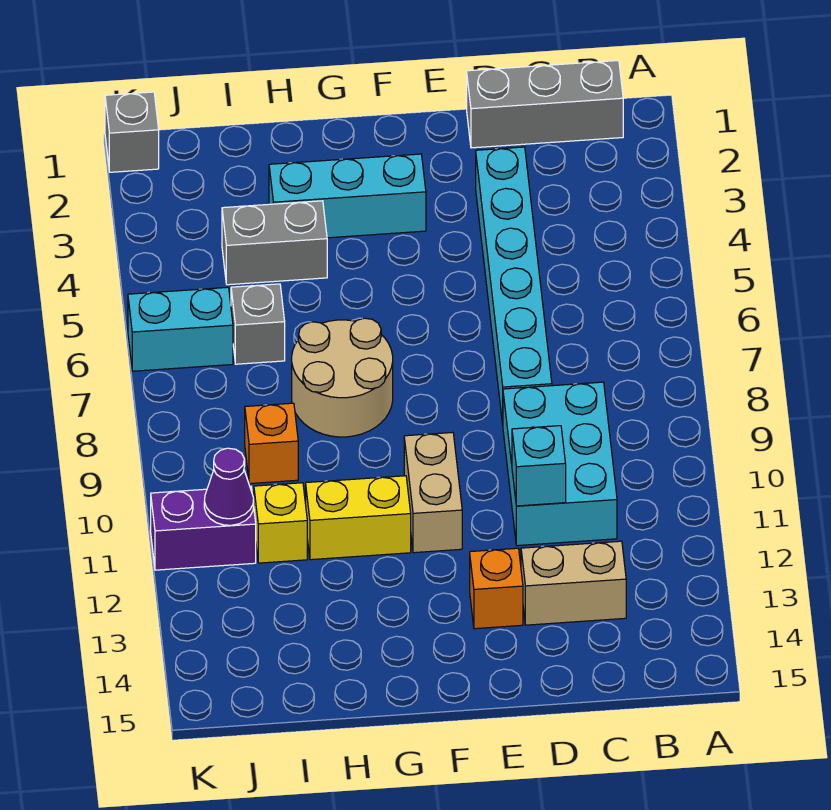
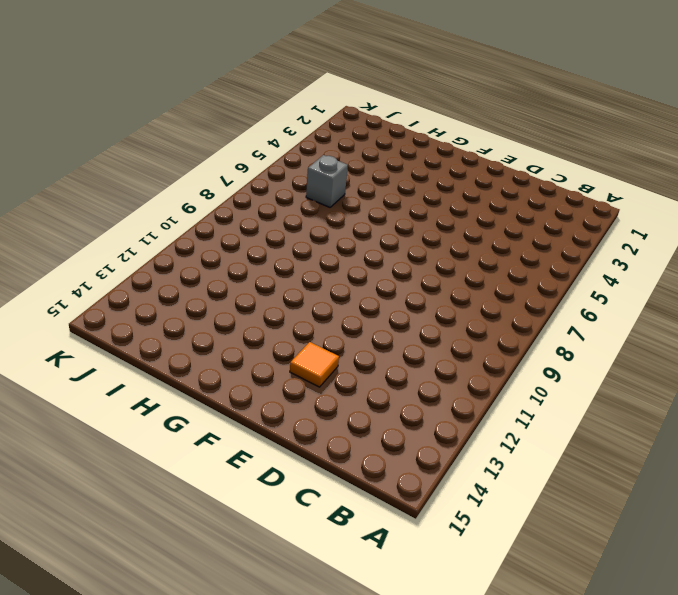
orange tile E13 level 1 -> orange brick E13 level 1
none -> grey brick B1:D1 level 1
none -> cyan brick C9:D11 level 1
none -> tan brick C13:D13 level 1

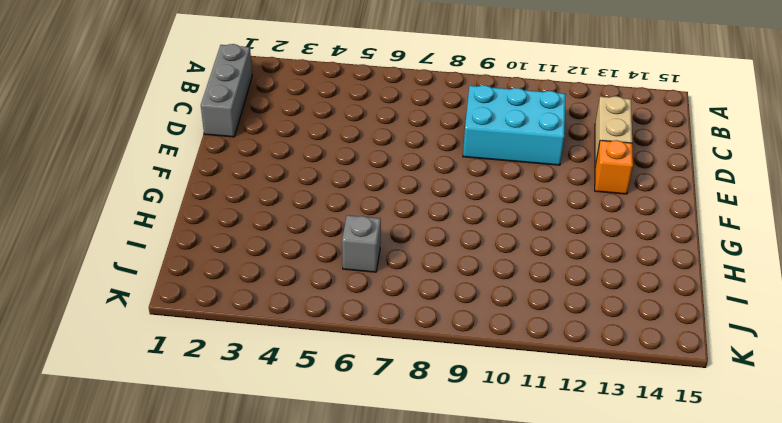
none -> cyan brick D3:D8 level 1
none -> cyan brick F3:H3 level 1
none -> tan brick F10:F11 level 1

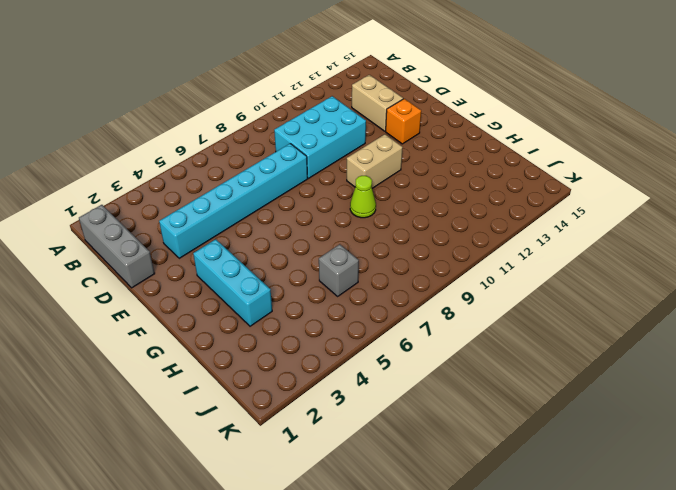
lime cone G9 level 1 -> none
none -> tan round brick G7:H8 level 1
none -> yellow brick G11:H11 level 1
none -> grey brick H4:I4 level 1

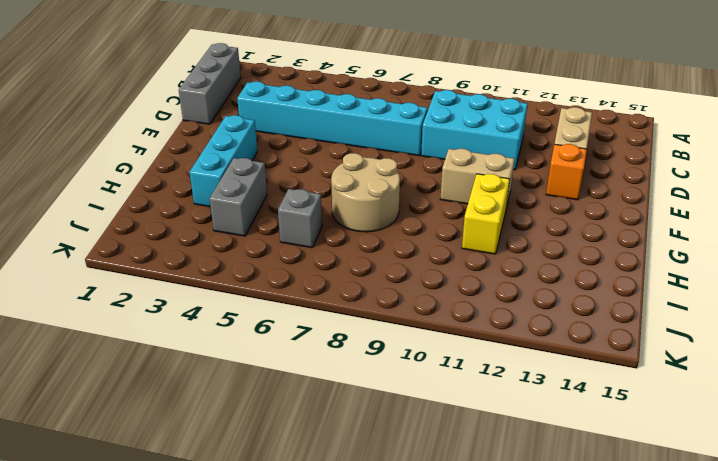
none -> orange brick I9 level 1
none -> yellow brick I11 level 1
none -> cyan brick J6:K6 level 1

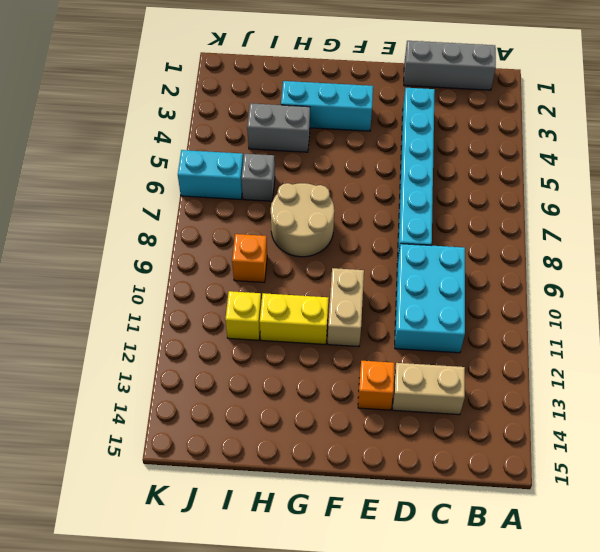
none -> purple brick J11:K11 level 1
none -> grey brick K1 level 1
none -> cyan brick D11 level 2

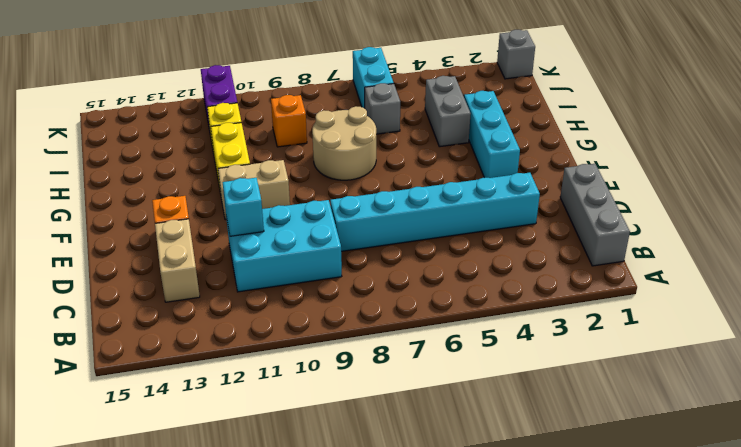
none -> purple cone J11 level 2

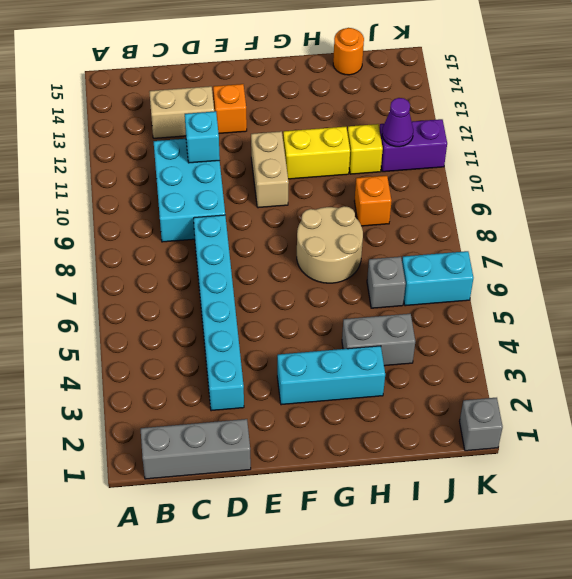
orange round brick I15 level 1 -> none

